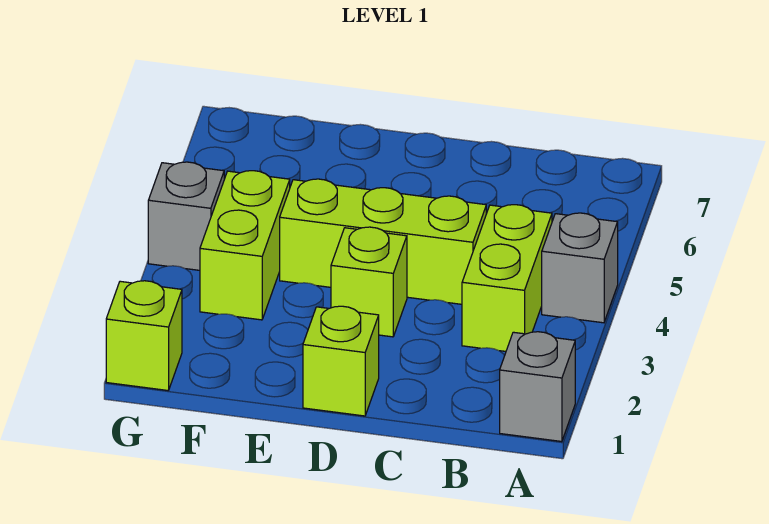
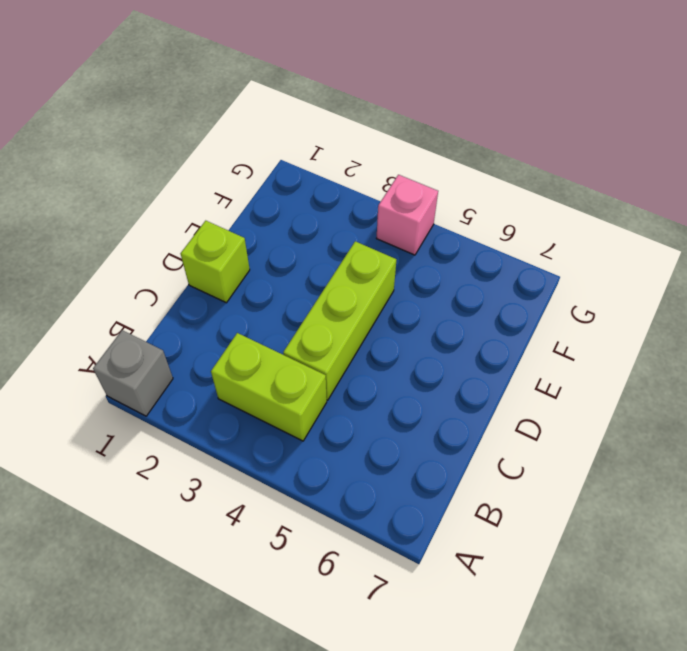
pink brick G4 level 1 -> grey brick G4 level 1
none -> grey brick A4 level 1
none -> lime brick D3 level 1

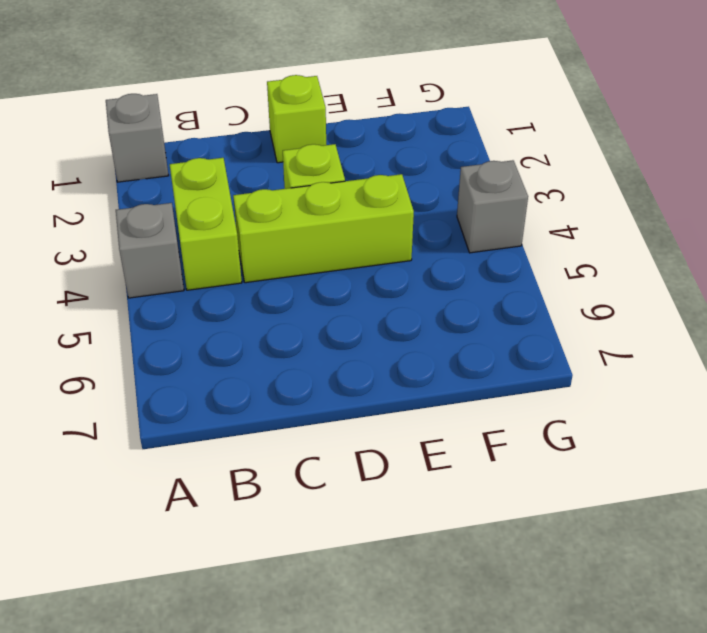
none -> lime brick F3:F4 level 1
none -> lime brick G1 level 1

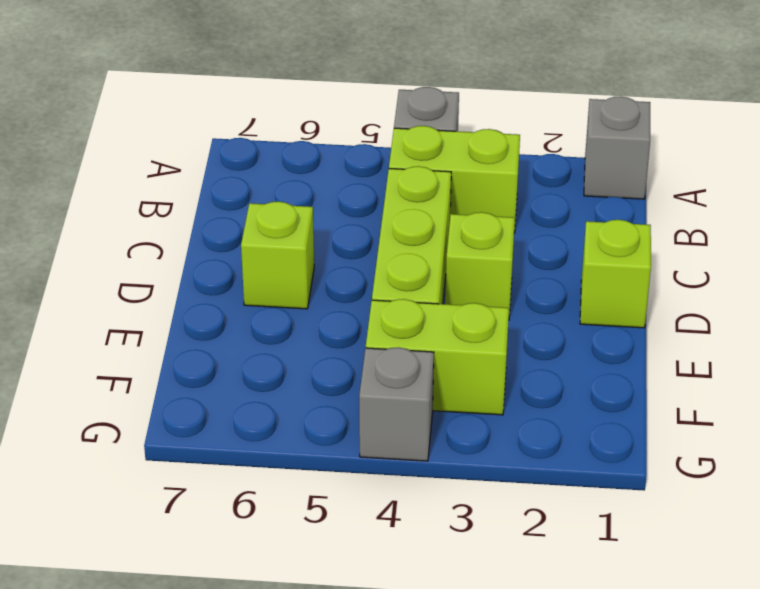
lime brick D6 level 1 -> lime brick G1 level 1

